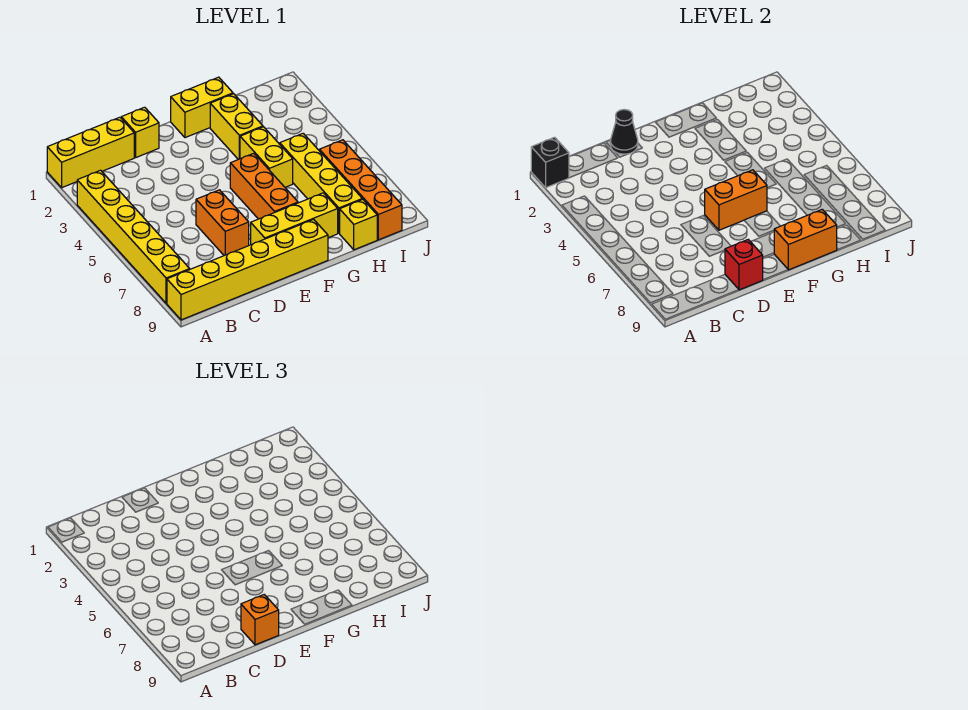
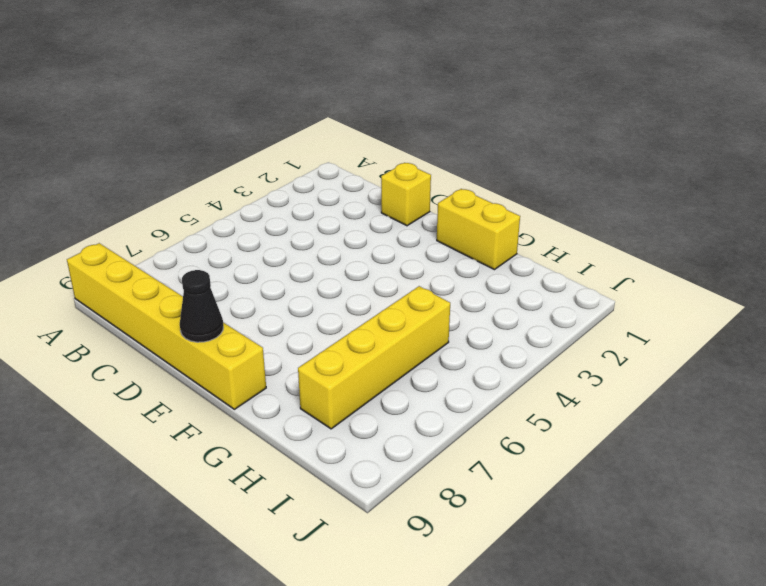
black cone E9 level 2 -> black cone D1 level 2
none -> yellow brick A1:C1 level 1
none -> yellow brick A3:A8 level 1
none -> orange brick D6:D7 level 1

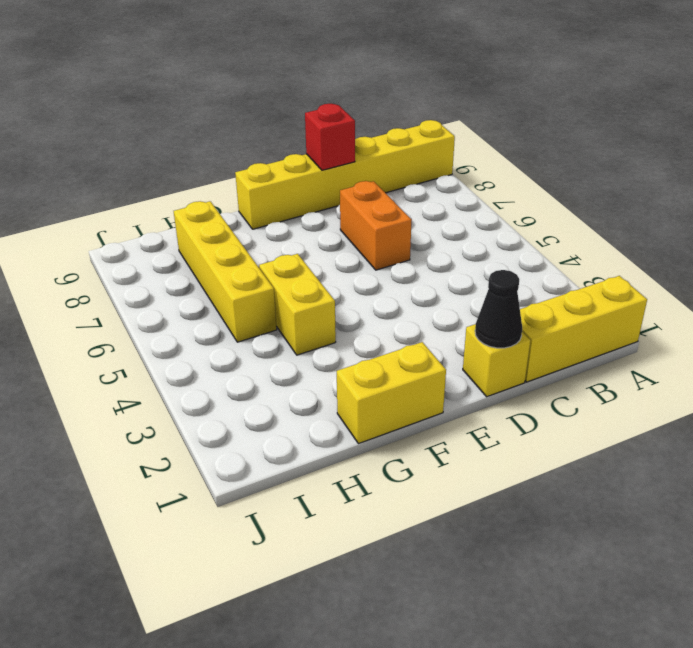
none -> yellow brick A3:A8 level 1
none -> yellow brick E8:G8 level 1
none -> orange brick F5:F7 level 1

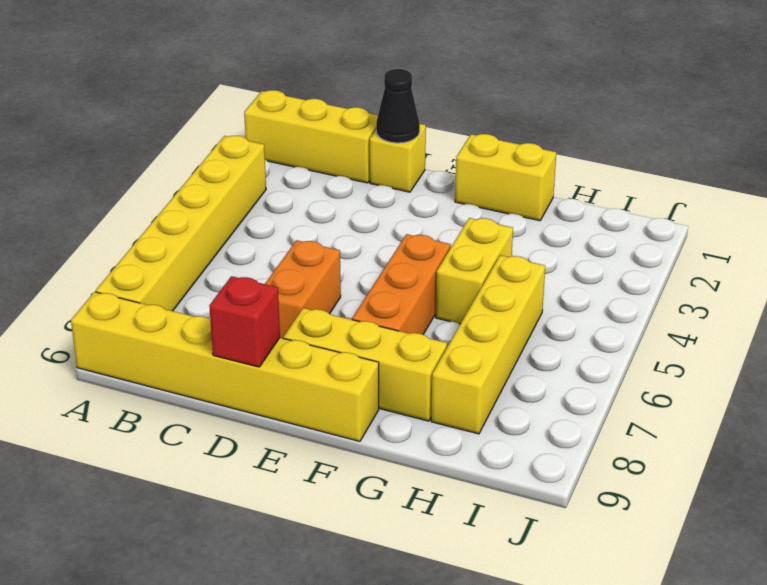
none -> yellow brick G2:G3 level 1
none -> yellow brick H9 level 1
none -> orange brick I6:I9 level 1

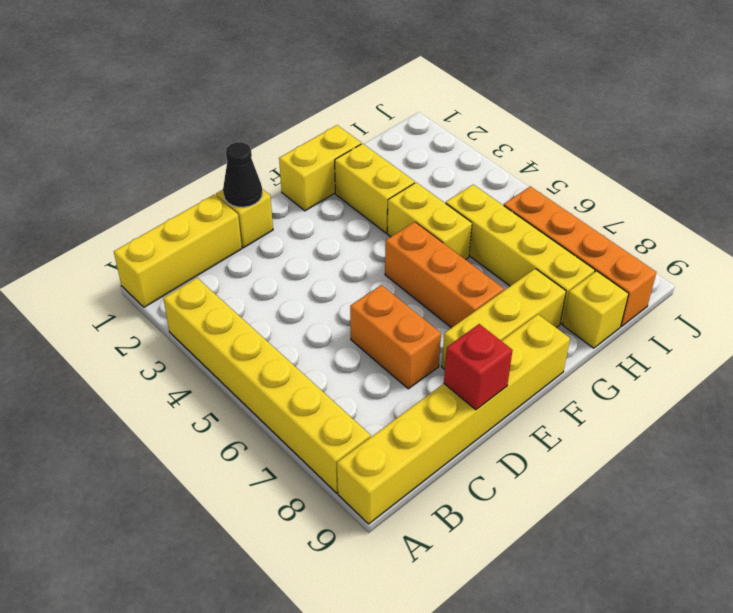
none -> black brick A1 level 2
none -> orange brick E6:F6 level 2
none -> orange brick F9:G9 level 2

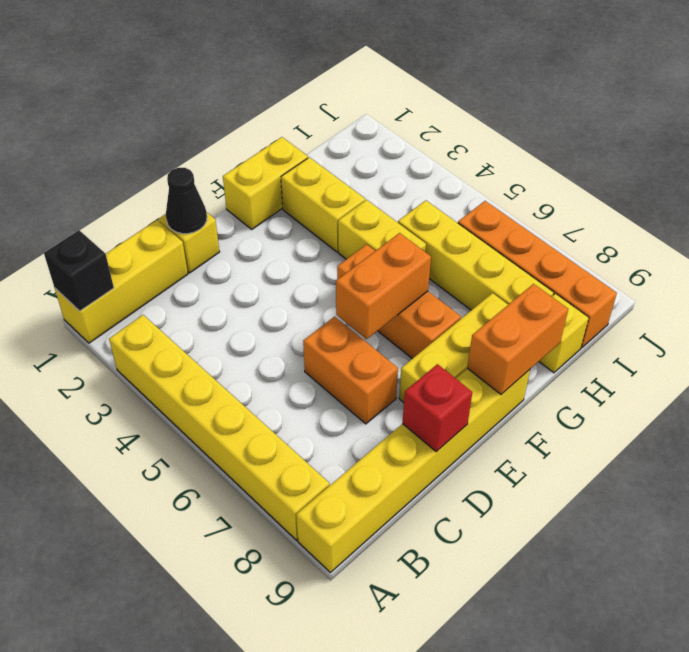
none -> orange brick D9 level 3

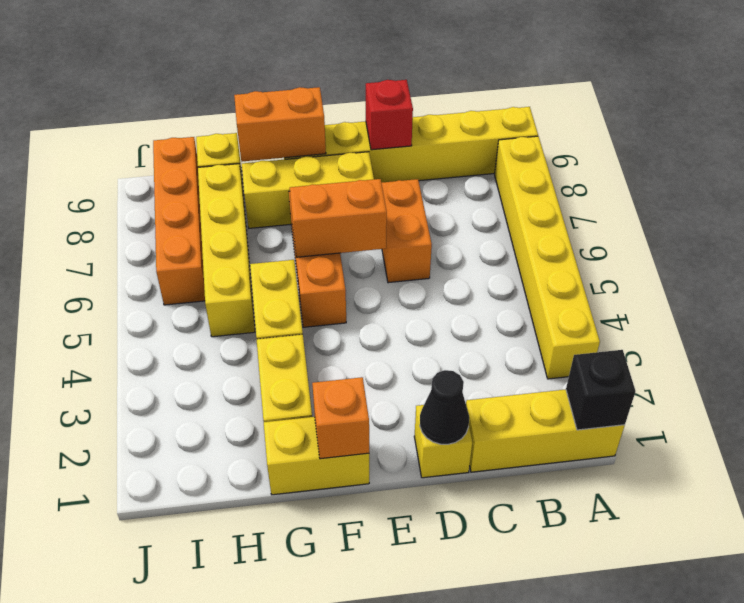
orange brick F1 level 2 -> orange brick D9 level 3

